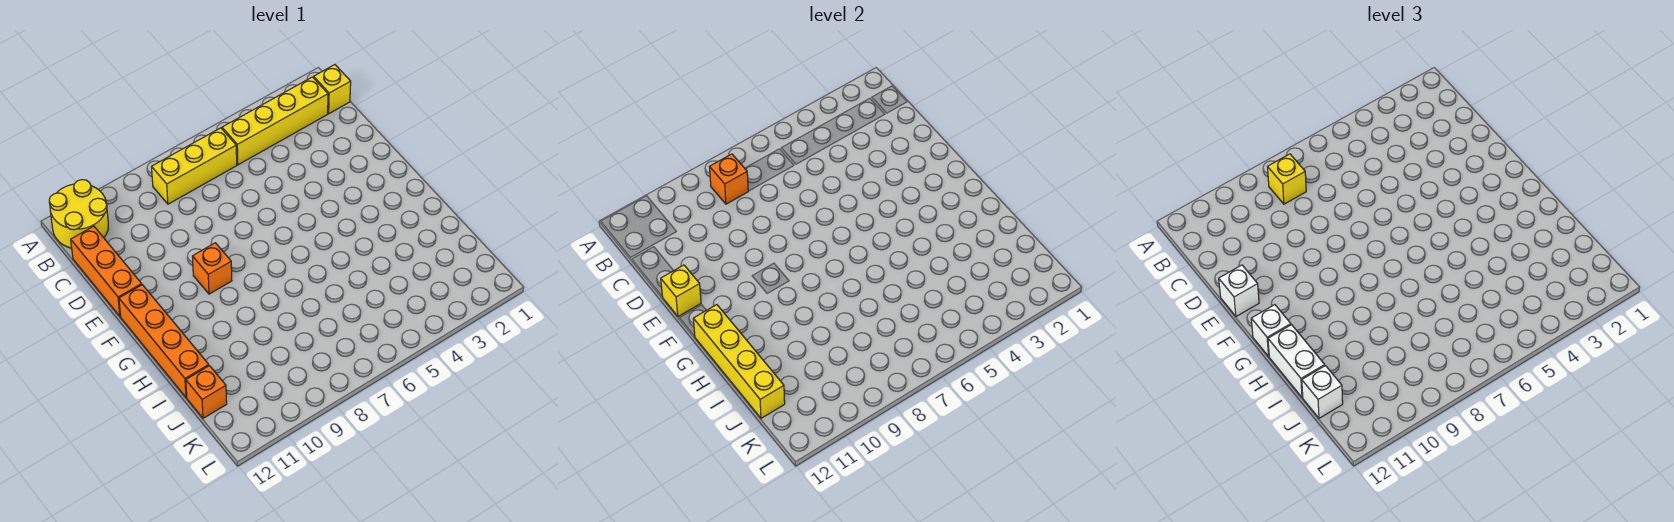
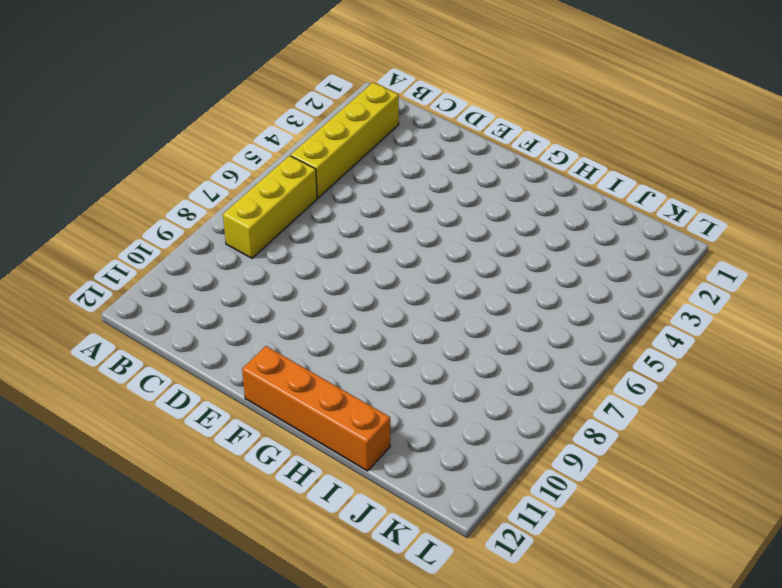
none -> yellow round brick A11:B12 level 1
none -> yellow brick B1 level 1
none -> orange brick C12:E12 level 1

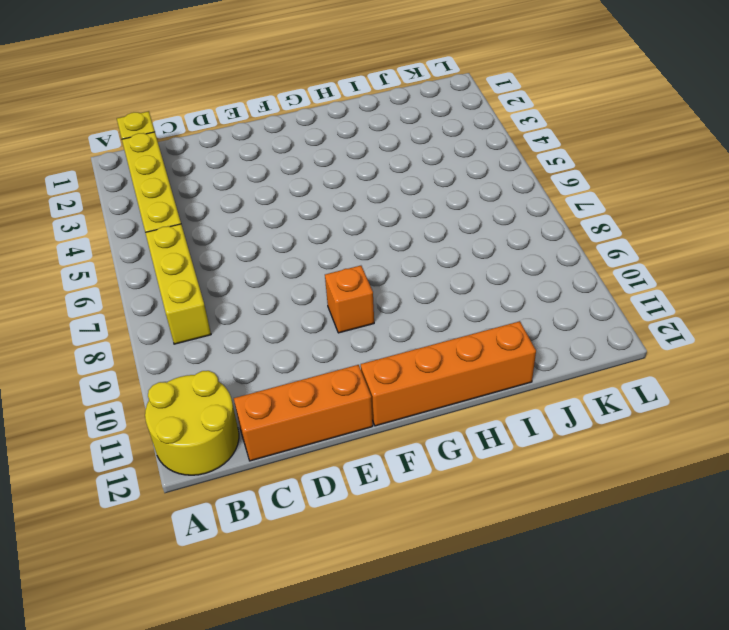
none -> orange brick J12 level 1
none -> orange brick B8 level 2
none -> yellow brick E12 level 2

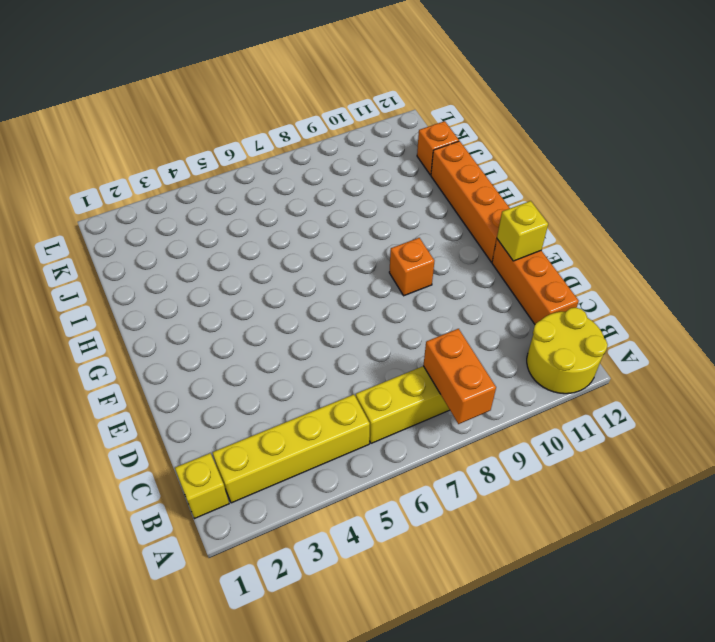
orange brick A8:B8 level 2 -> orange brick B8 level 2
none -> yellow brick G12:J12 level 2
none -> yellow brick B8 level 3
none -> white brick E12 level 3

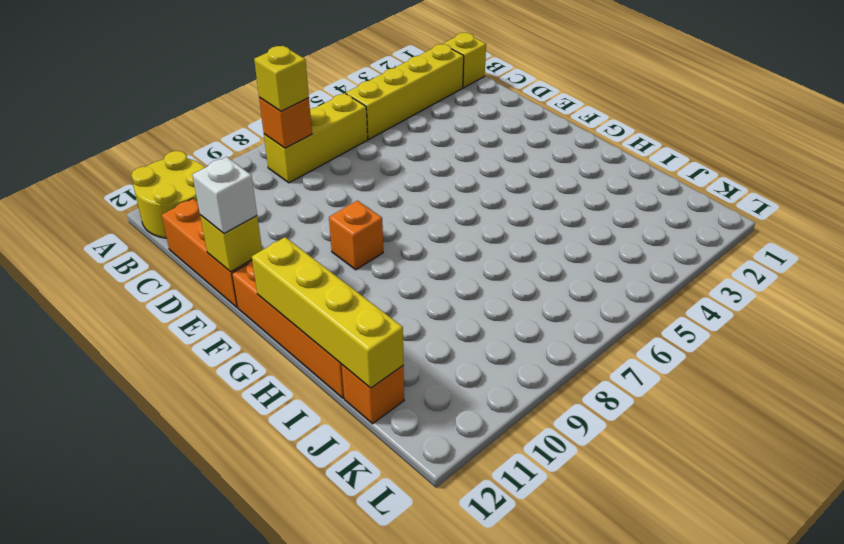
none -> white brick G12 level 3
none -> white brick H12:I12 level 3
none -> white brick J12 level 3

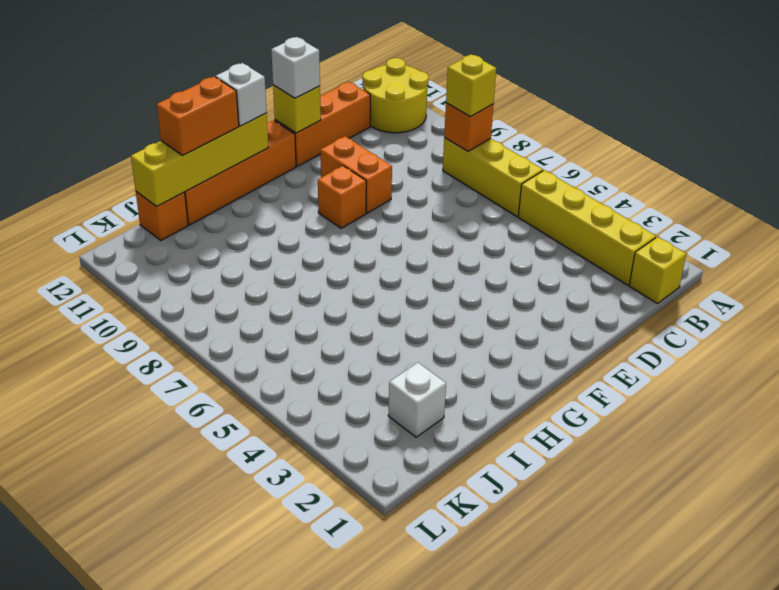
orange brick E9:E10 level 1 -> none
orange brick H12:I12 level 3 -> white brick H12:I12 level 3
white brick J2 level 1 -> white brick J12 level 3

